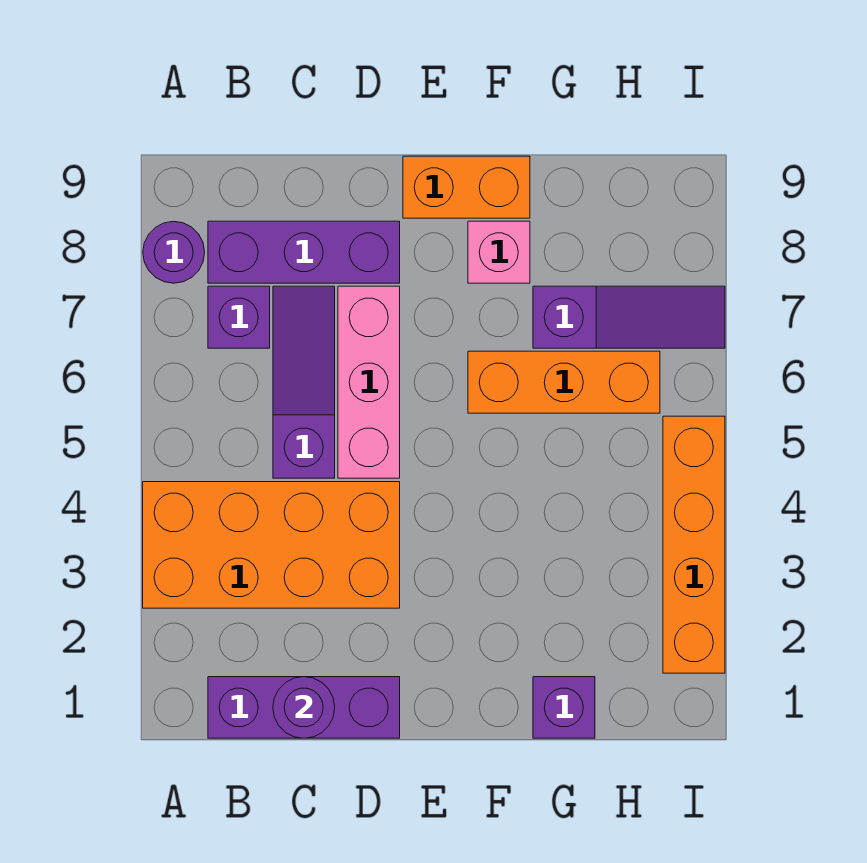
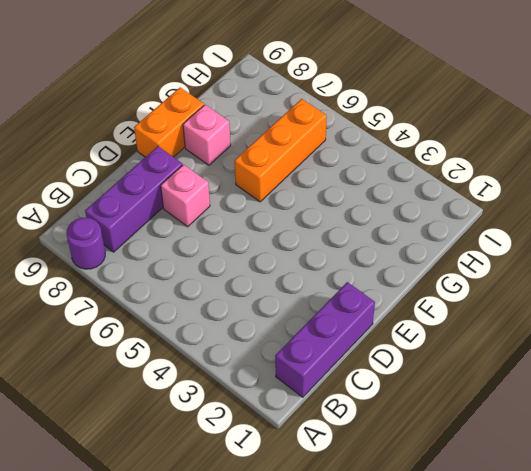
pink brick D7 level 1 -> pink brick D5:D7 level 1
none -> orange brick A3:D4 level 1
none -> purple brick B7 level 1
none -> purple slope C5:C7 level 1 top 5

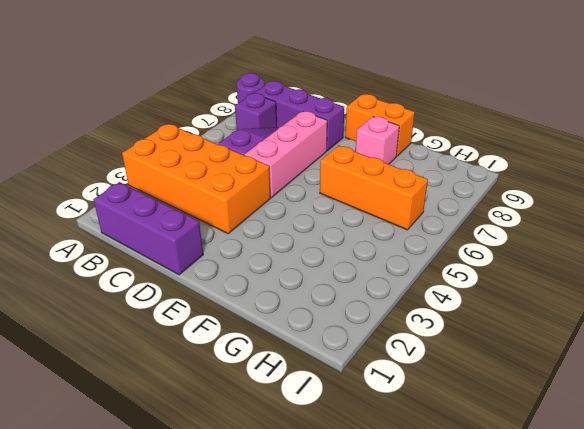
none -> purple brick G1 level 1
none -> purple slope G7:I7 level 1 top G
none -> orange brick I2:I5 level 1

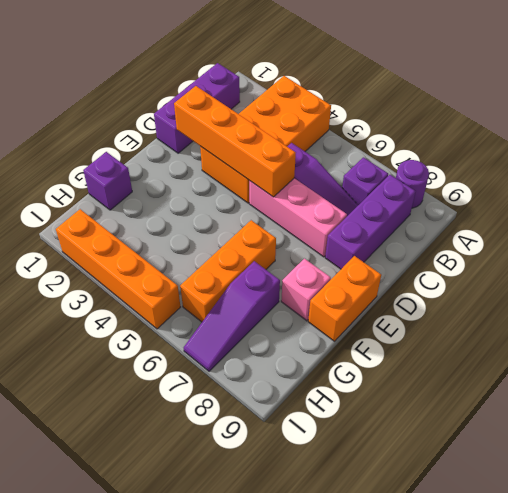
orange brick D2:D5 level 2 -> none
none -> purple round brick C1 level 2

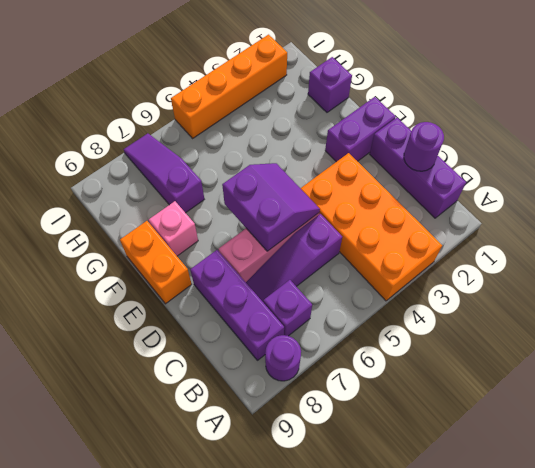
purple slope D5:E6 level 2 top 6 -> none
purple brick E1:E2 level 1 -> none
none -> orange brick F6:H6 level 1

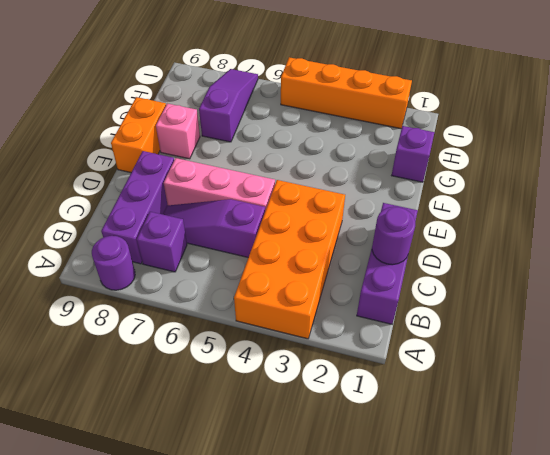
none -> orange brick F6:H6 level 1

